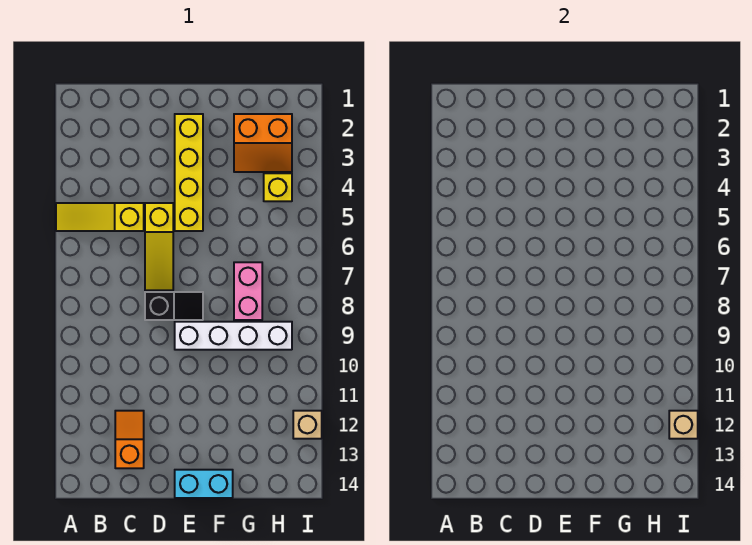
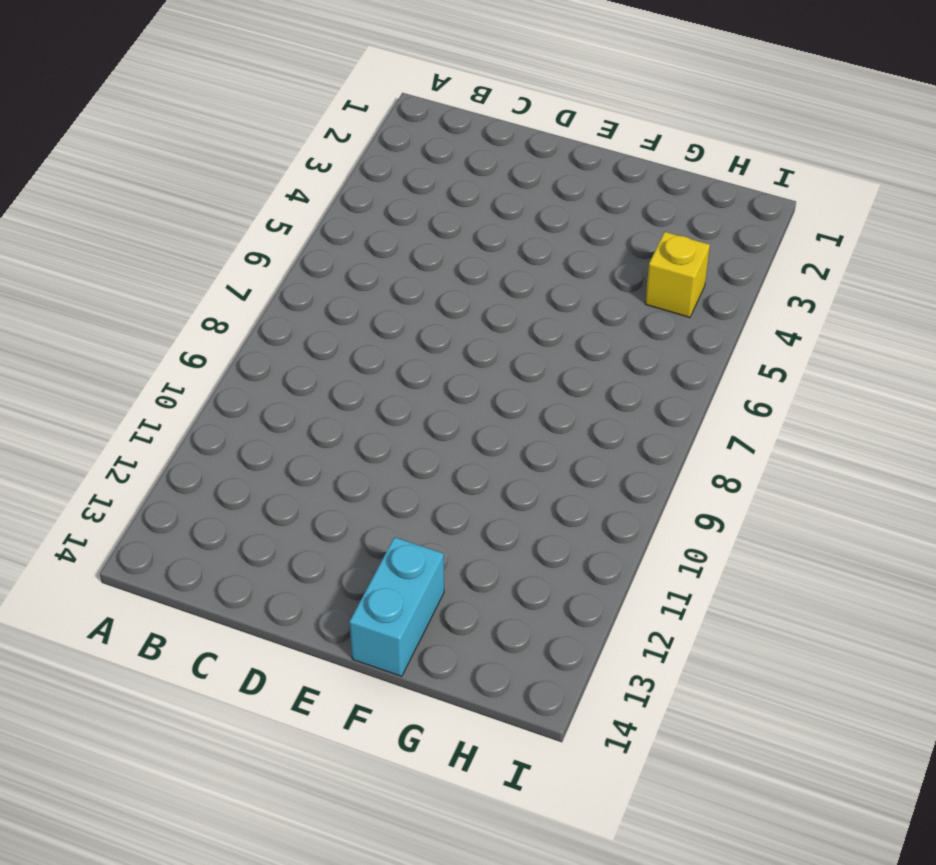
cyan brick F13:F14 level 1 -> cyan brick E14:F14 level 1
none -> yellow slope A5:C5 level 1 top C
none -> orange slope C12:C13 level 1 top 13
none -> yellow slope D5:D7 level 1 top 5

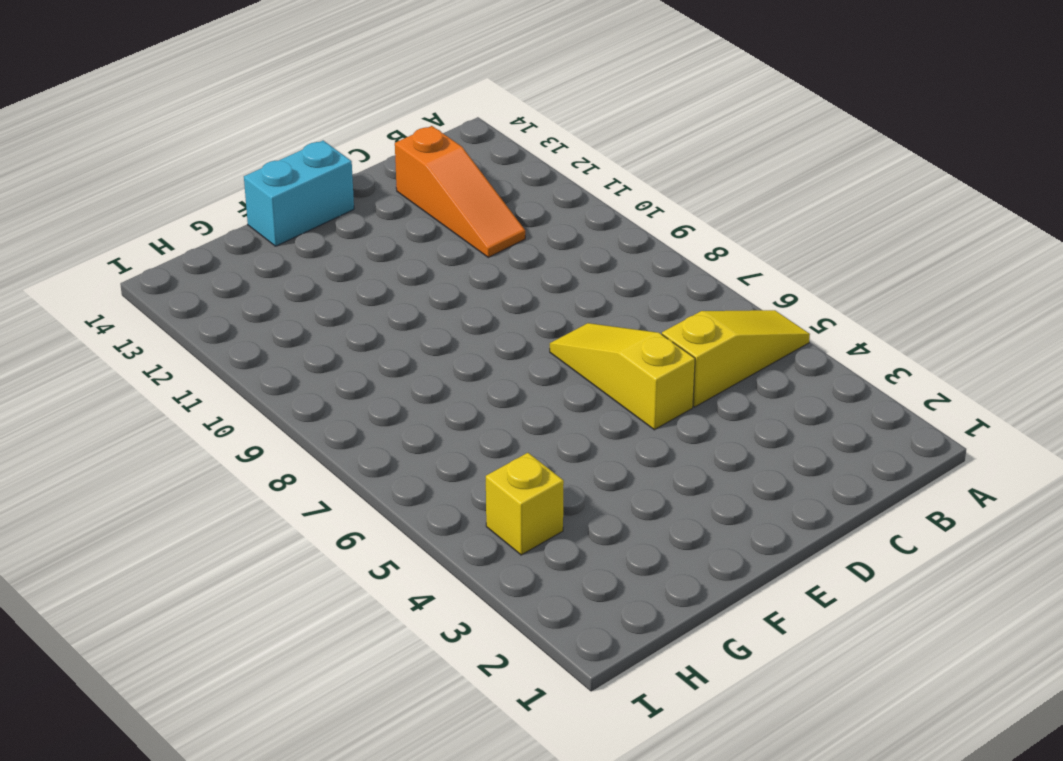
orange slope C11:C13 level 1 top 13 -> orange slope C12:C13 level 1 top 13
none -> black slope D8:E8 level 1 top D
none -> yellow brick E2:E5 level 1
none -> white brick E9:H9 level 1

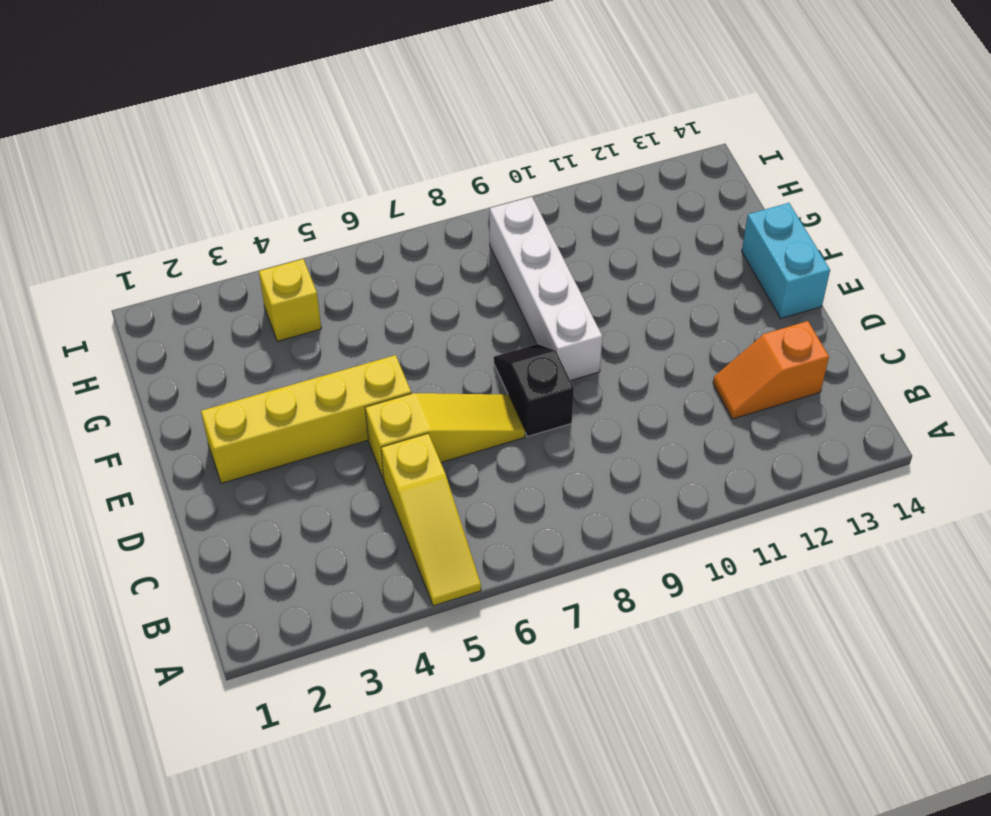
none -> orange slope G2:H3 level 1 top 2
none -> pink brick G7:G8 level 1
none -> tan brick I12 level 1

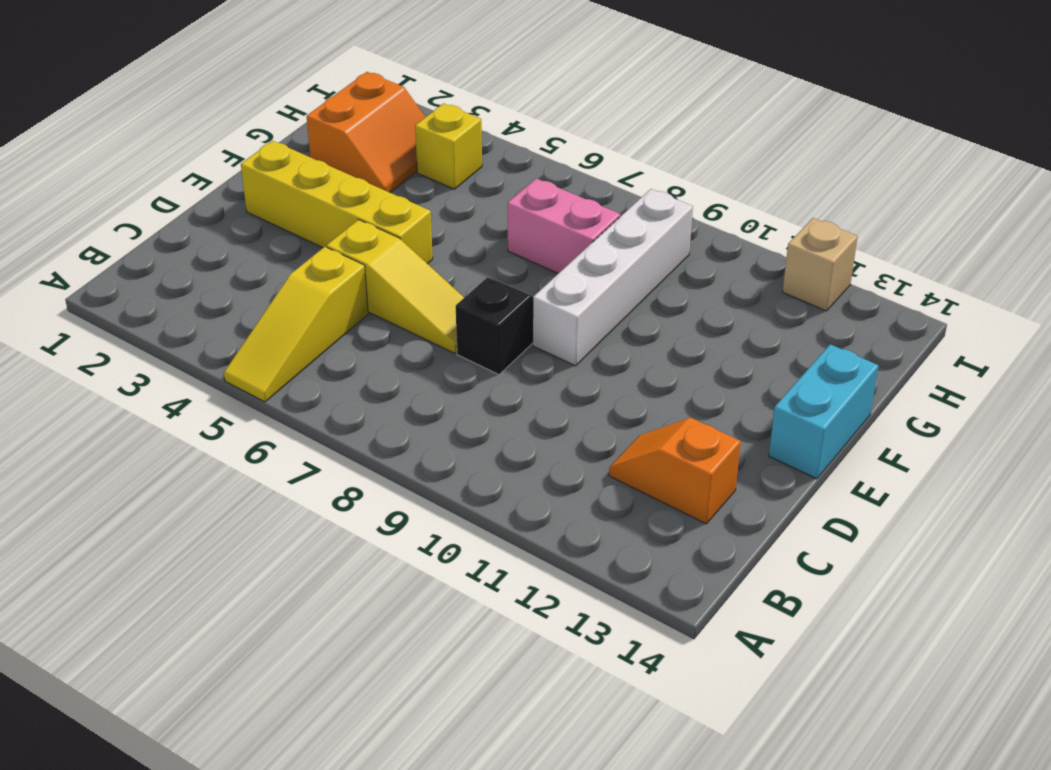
none -> tan brick I12 level 2

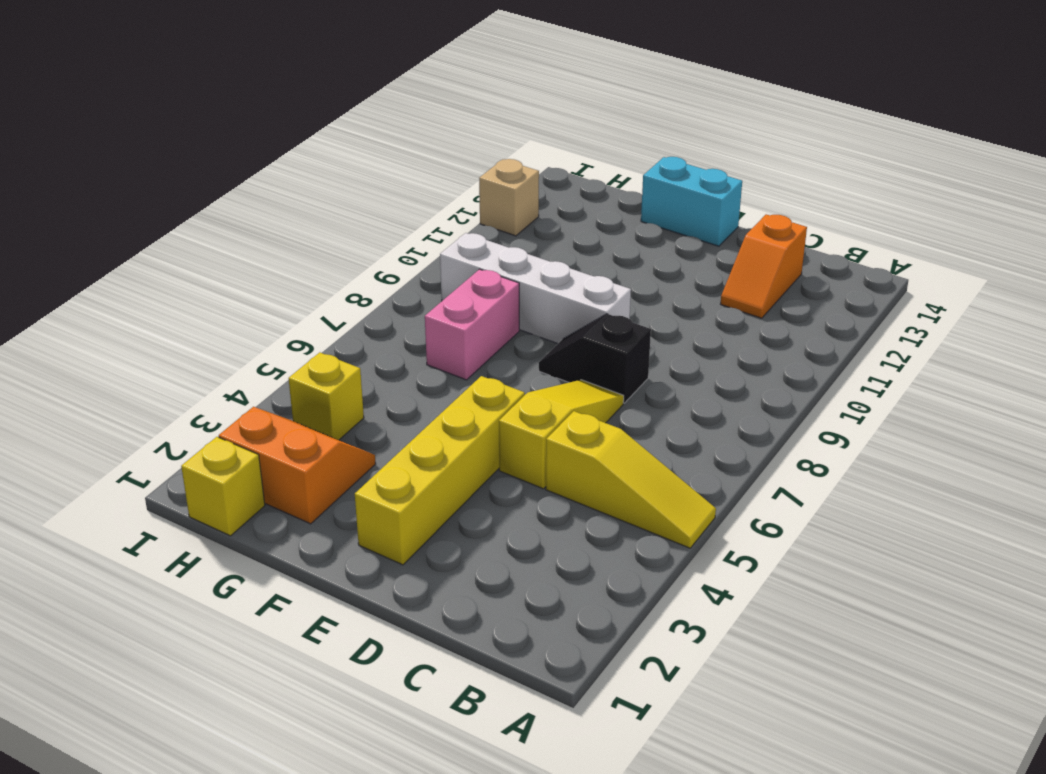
yellow brick H1 level 1 -> none
none -> tan brick I12 level 2

